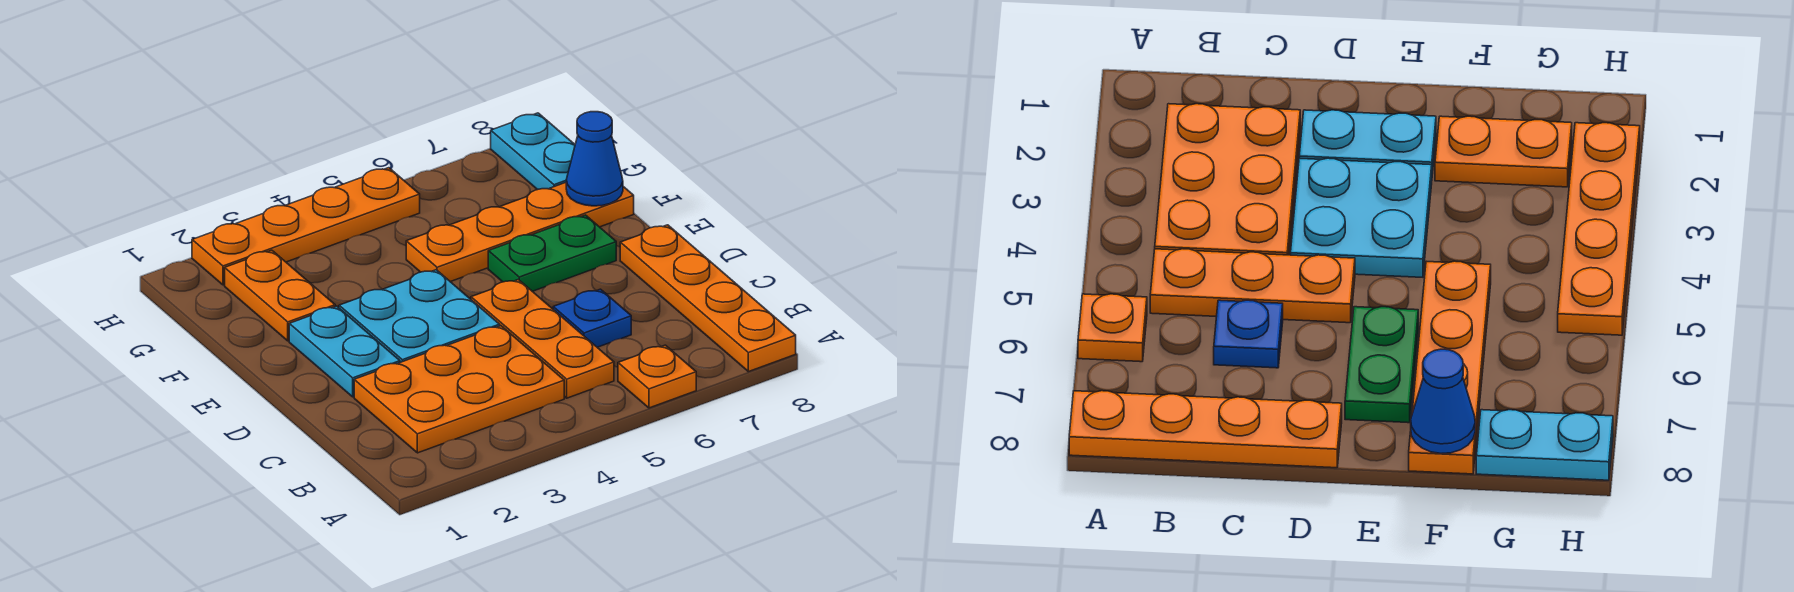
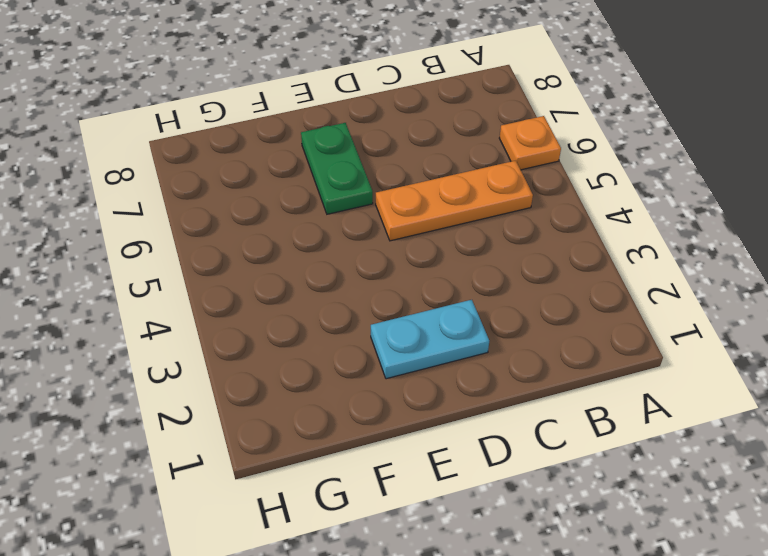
none -> orange plate A8:D8 level 1
none -> orange plate B2:C4 level 1
none -> blue plate C6 level 1

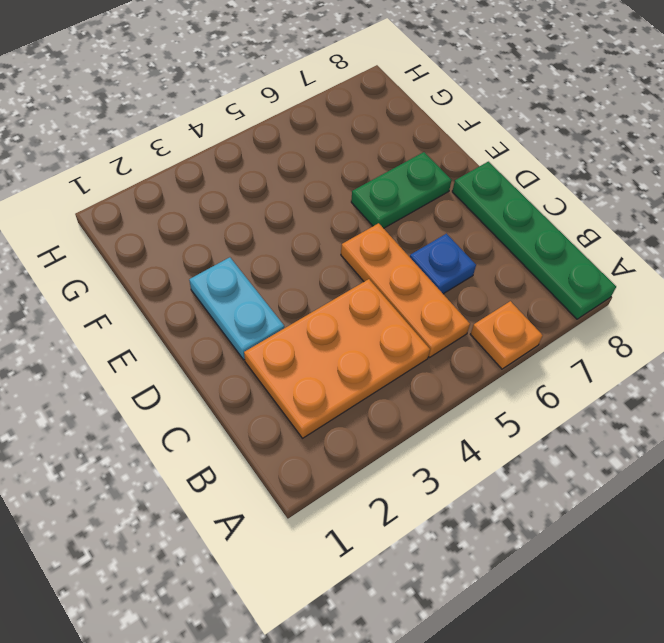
green plate A8:D8 level 1 -> orange plate A8:D8 level 1
none -> cyan plate D3:E4 level 1
none -> orange plate F2:G2 level 1
none -> orange plate F5:F8 level 1

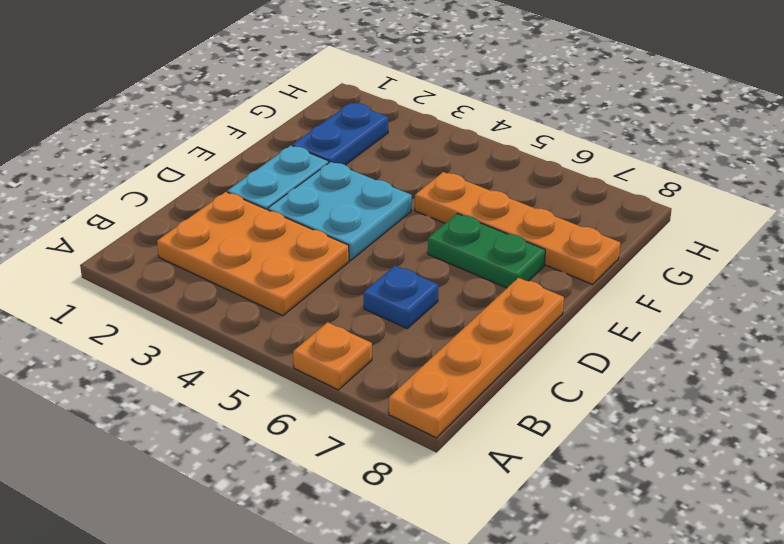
blue plate F2:G2 level 1 -> orange plate F2:G2 level 1
none -> orange plate B5:D5 level 1
none -> cyan plate G8:H8 level 1
none -> orange plate H2:H5 level 1

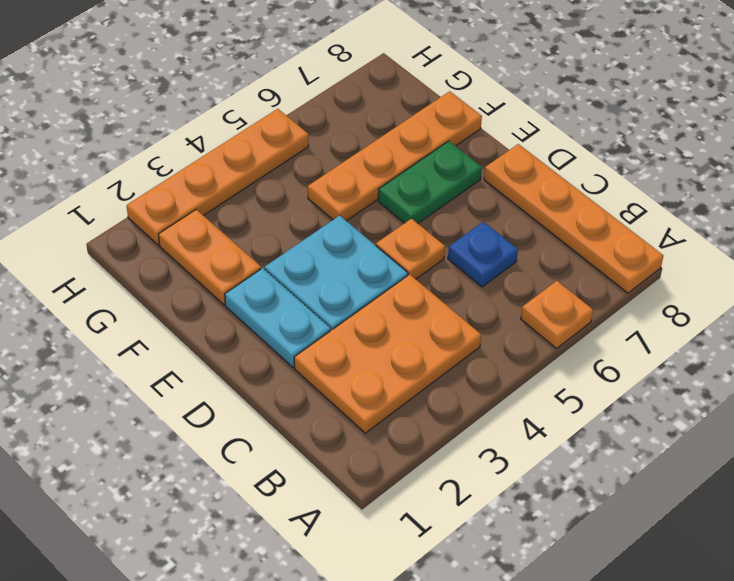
orange plate D5 level 1 -> orange plate B5:D5 level 1
none -> cyan plate G8:H8 level 1
none -> blue cone F8 level 2

